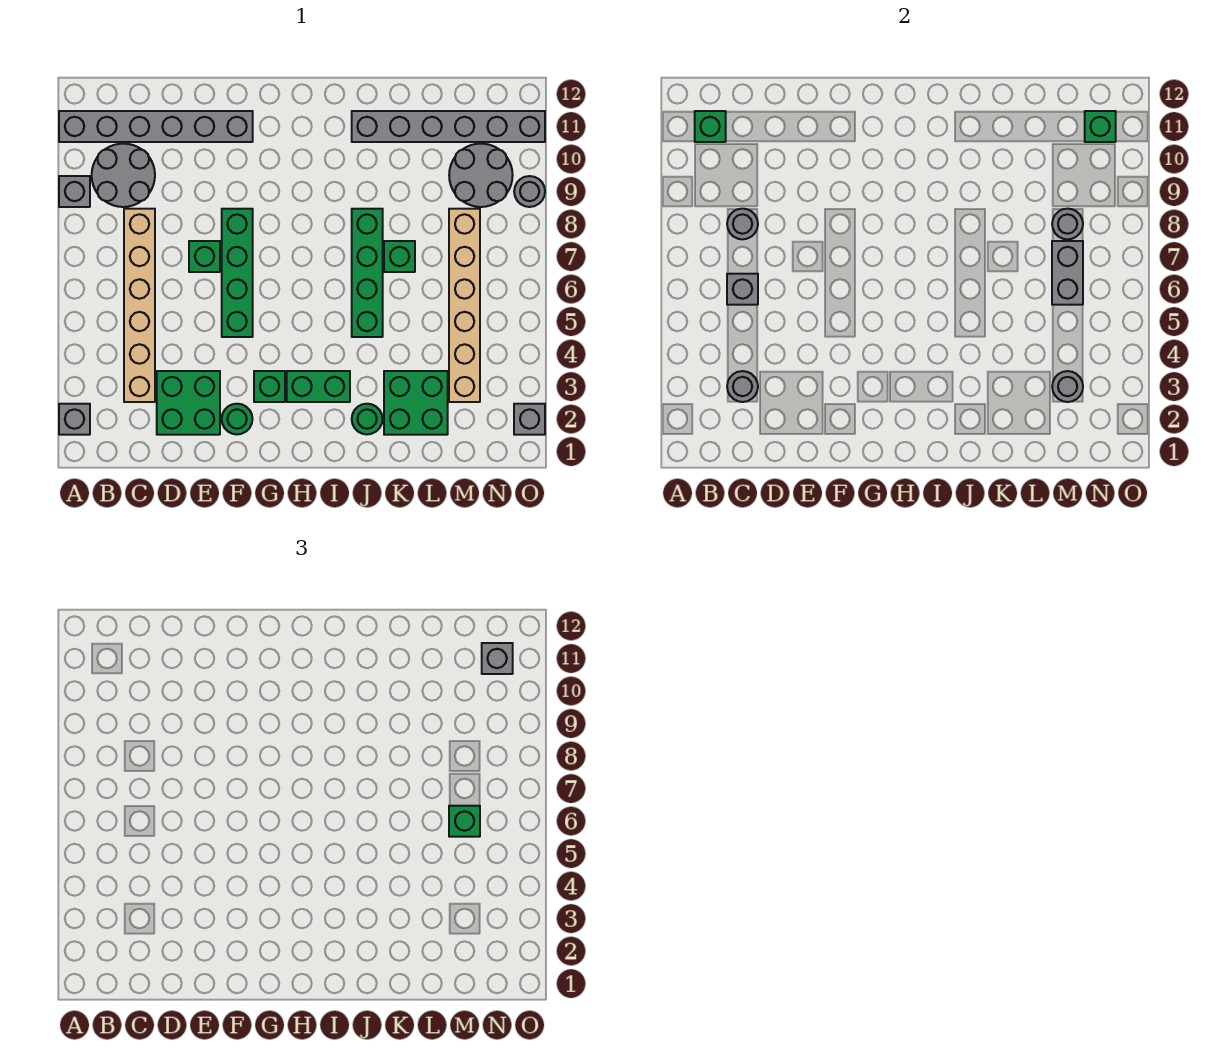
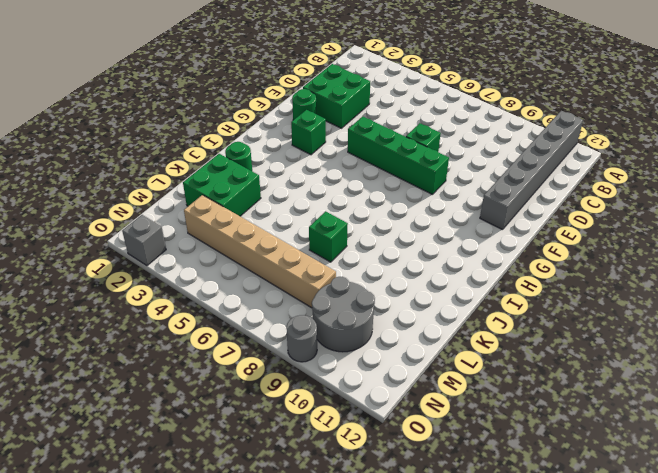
none -> grey brick A2 level 1
none -> grey brick A9 level 1
none -> grey round brick B9:C10 level 1
none -> tan brick C3:C8 level 1

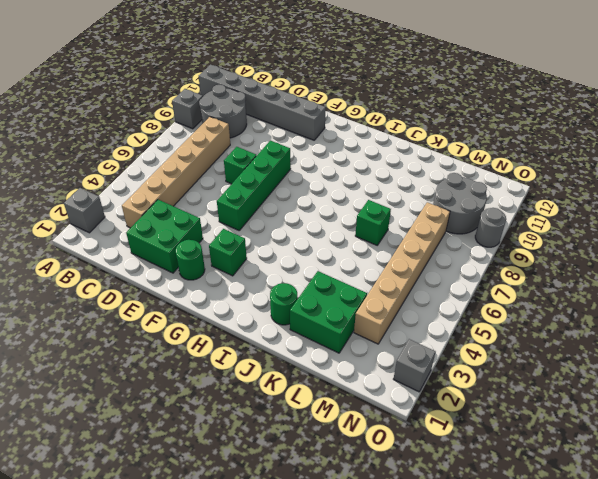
none -> green brick H3:I3 level 1
none -> green brick J5:J8 level 1
none -> grey brick J11:O11 level 1
none -> green brick B11 level 2

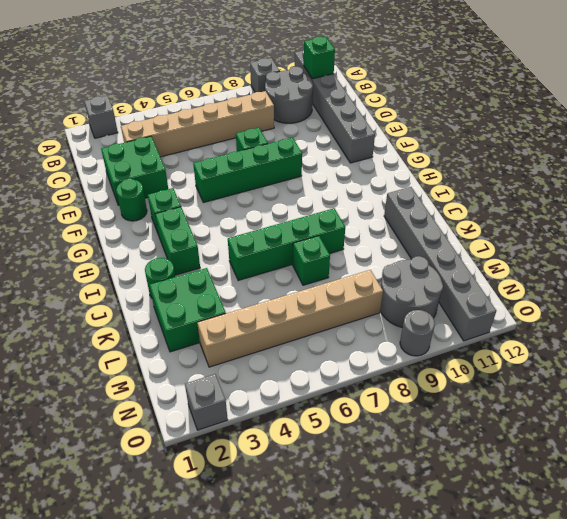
none -> grey round brick C3 level 2
none -> grey brick C6 level 2
none -> grey round brick C8 level 2
none -> grey round brick M3 level 2

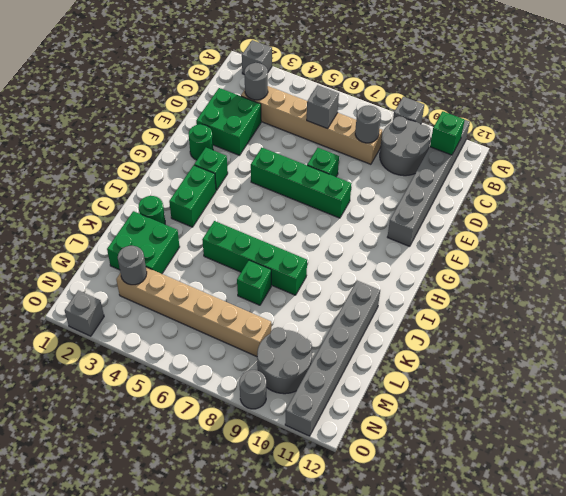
none -> grey brick M6:M7 level 2
none -> grey round brick M8 level 2
none -> green brick N11 level 2
none -> green brick M6 level 3

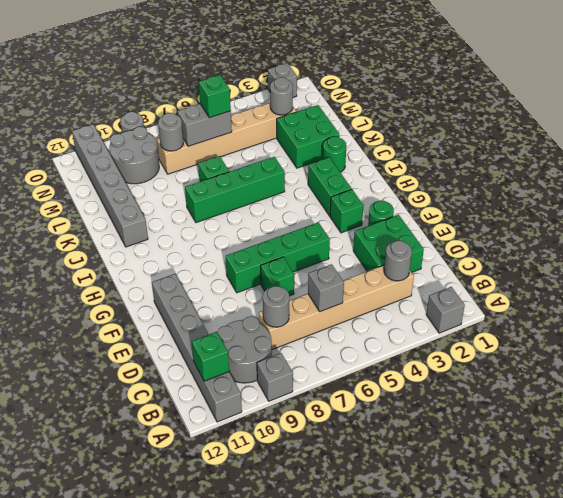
none -> green brick N11 level 2
none -> grey brick N11 level 3

